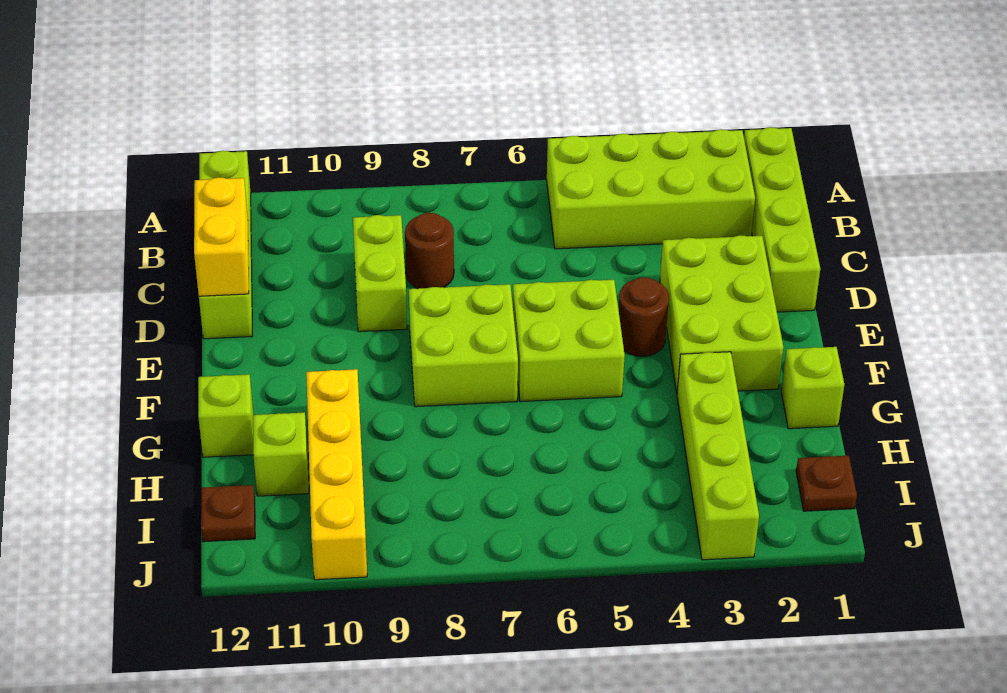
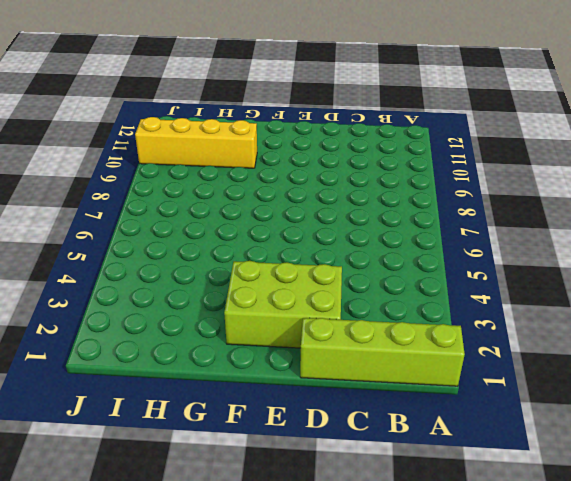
none -> lime brick A2:B5 level 1
none -> lime brick A12:D12 level 1
none -> brown round brick C8 level 1

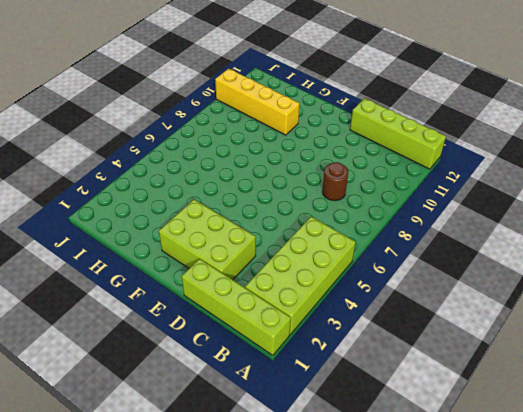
none -> lime brick C9:D9 level 1
none -> brown round brick E4 level 1
none -> lime brick E5:F6 level 1

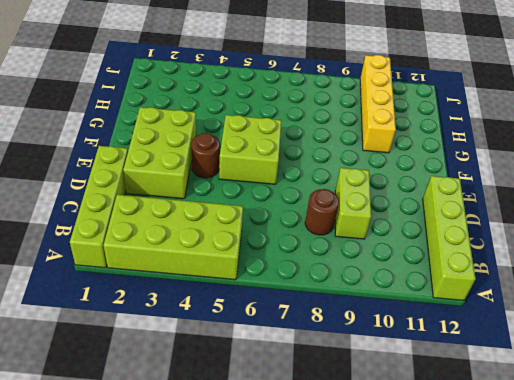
none -> lime brick E7:F8 level 1
none -> lime brick G1 level 1
none -> lime brick G3:J3 level 1

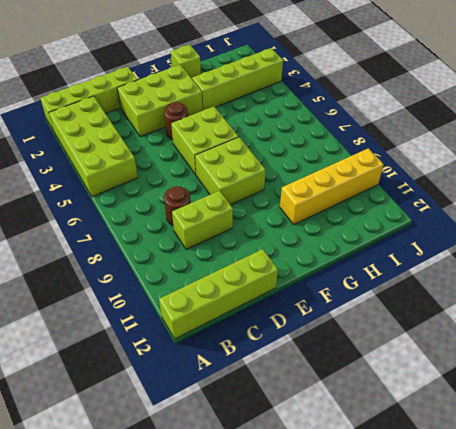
none -> lime brick G12 level 1
none -> lime brick H11 level 1
none -> brown plate I1 level 1

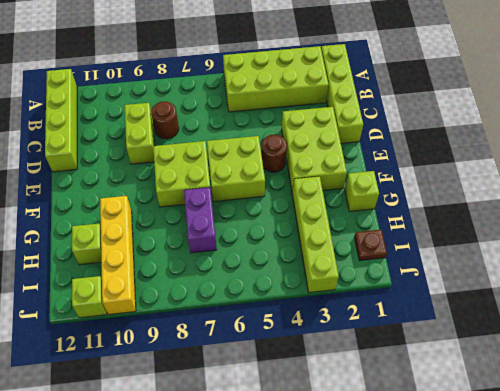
purple brick G7:H7 level 1 -> none
lime brick J11 level 1 -> lime brick G12 level 1
none -> brown plate I12 level 1
none -> yellow brick C12:D12 level 2

